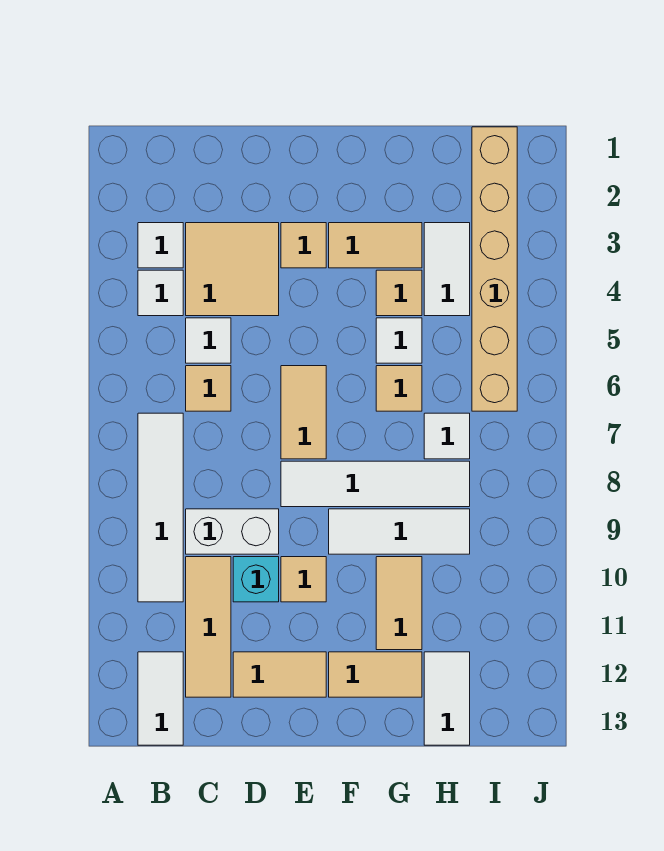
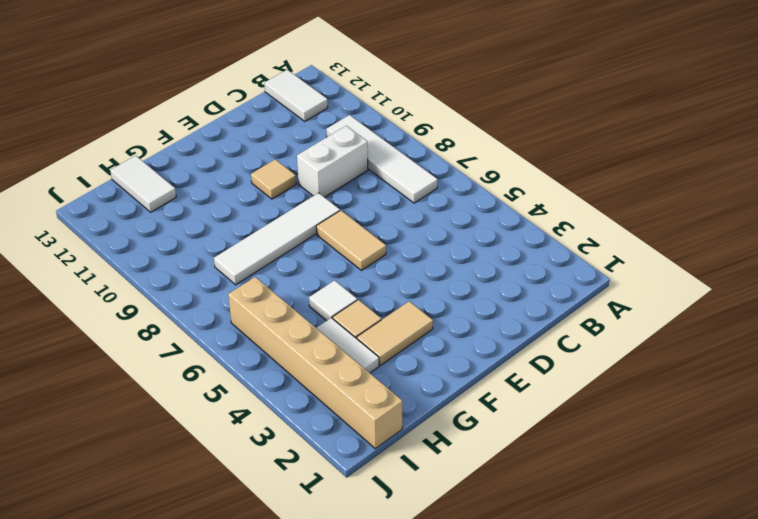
none -> white tile B3 level 1
none -> white tile B4 level 1
none -> tan tile C3:D4 level 1

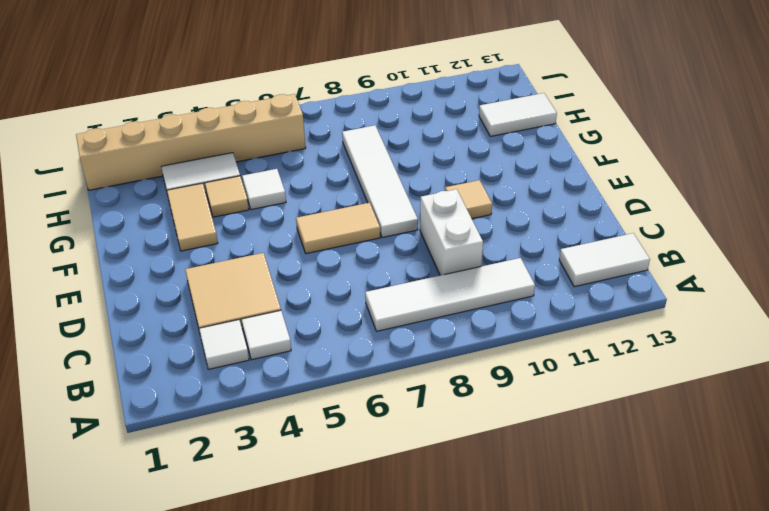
none -> white tile C5 level 1
none -> tan tile C6 level 1
none -> tan tile C10:C12 level 1

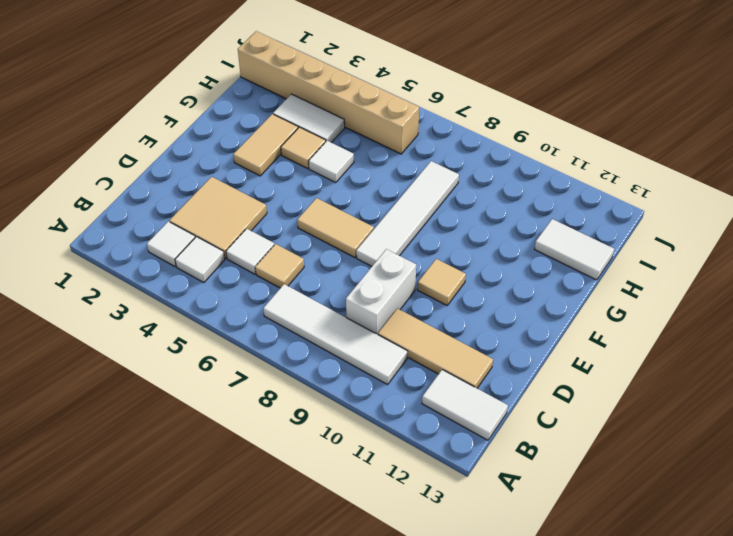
none -> cyan brick D10 level 1
none -> tan tile D12:E12 level 1
none -> tan tile E3 level 1

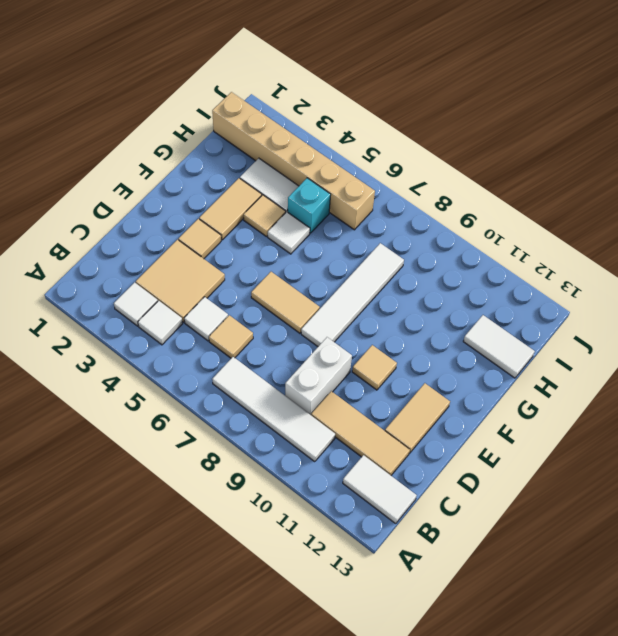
cyan brick H5 level 1 -> cyan brick D10 level 1
none -> white tile F9:H9 level 1
none -> tan tile F12:G12 level 1
none -> tan tile G6 level 1

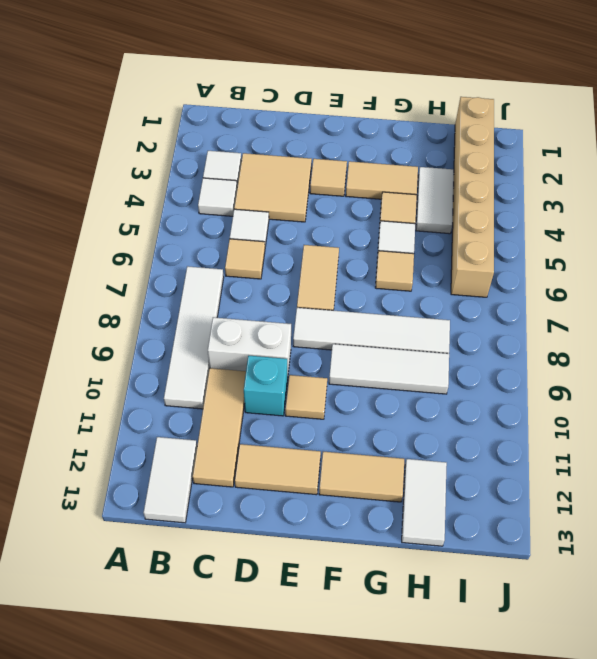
none -> tan tile G10:G11 level 1
none -> white tile H7 level 1

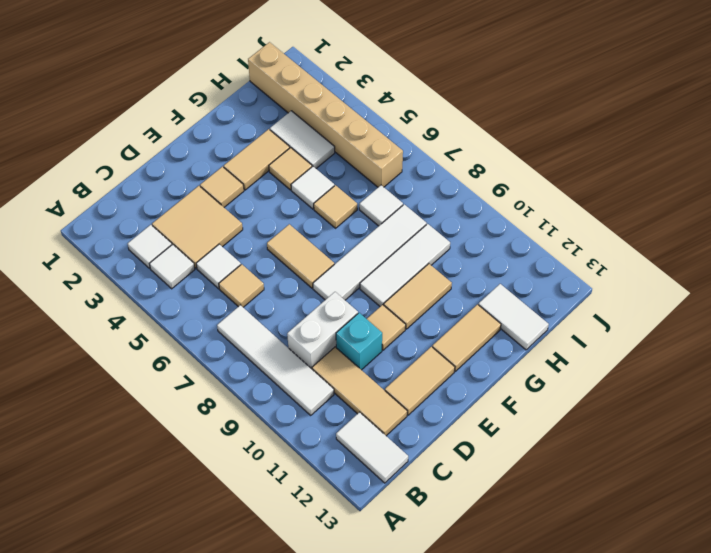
tan tile F10:G10 level 1 -> tan tile G10:G11 level 1

